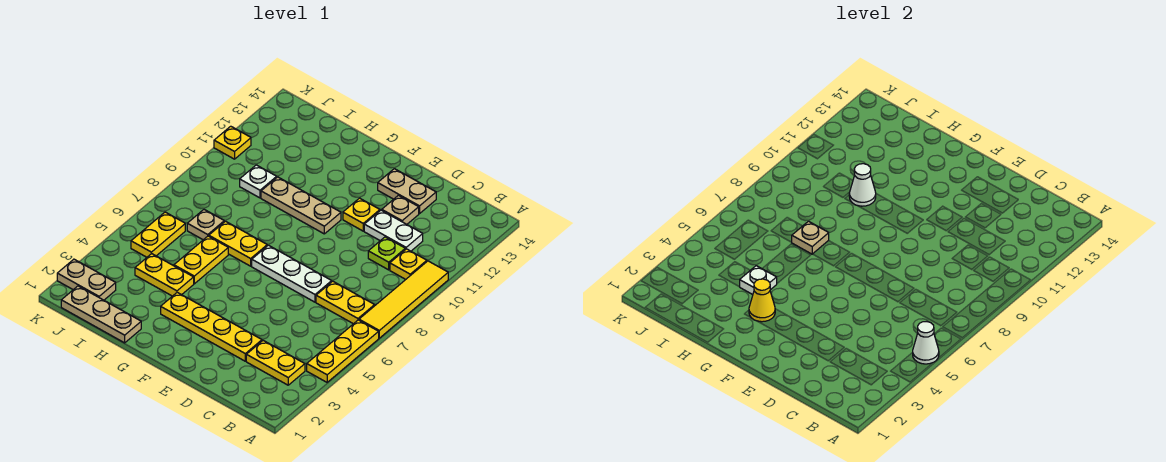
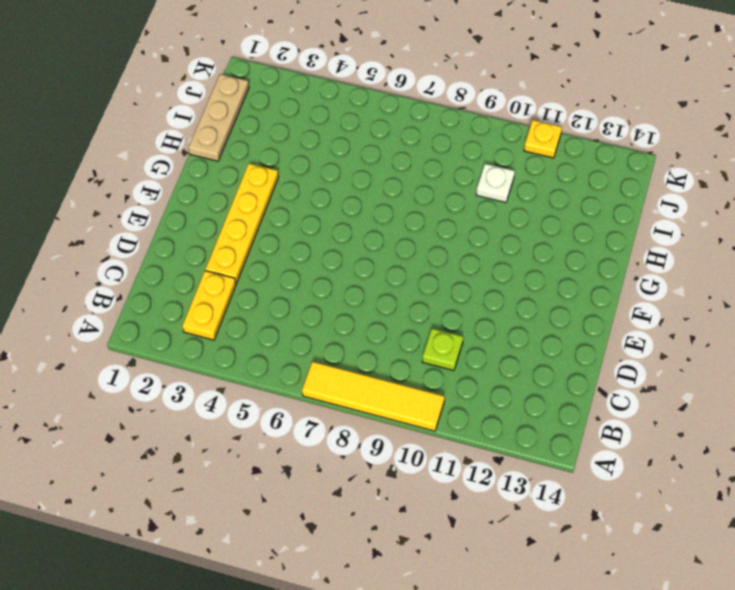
none -> yellow plate A4:A6 level 1
none -> yellow plate B7:C7 level 1
none -> yellow plate B10 level 1

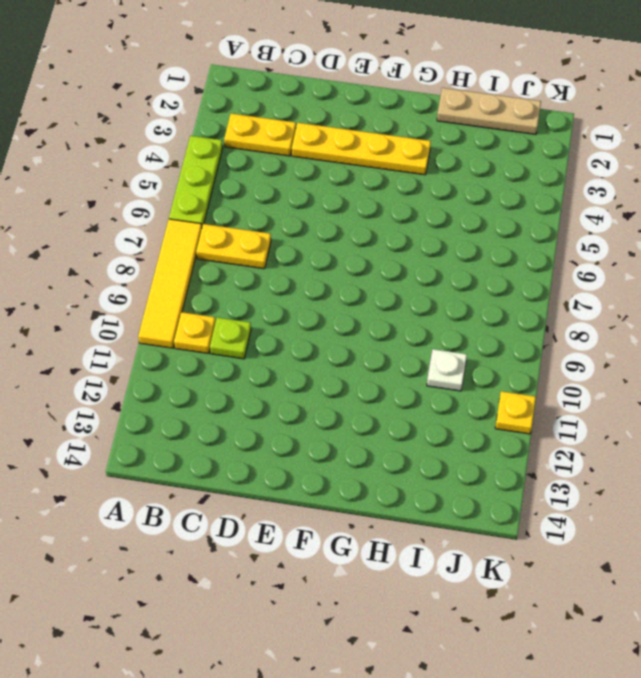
lime plate A4:A6 level 1 -> yellow plate A4:A6 level 1
none -> white plate C11:D11 level 1
none -> white plate D7:F7 level 1
none -> tan plate D12 level 1

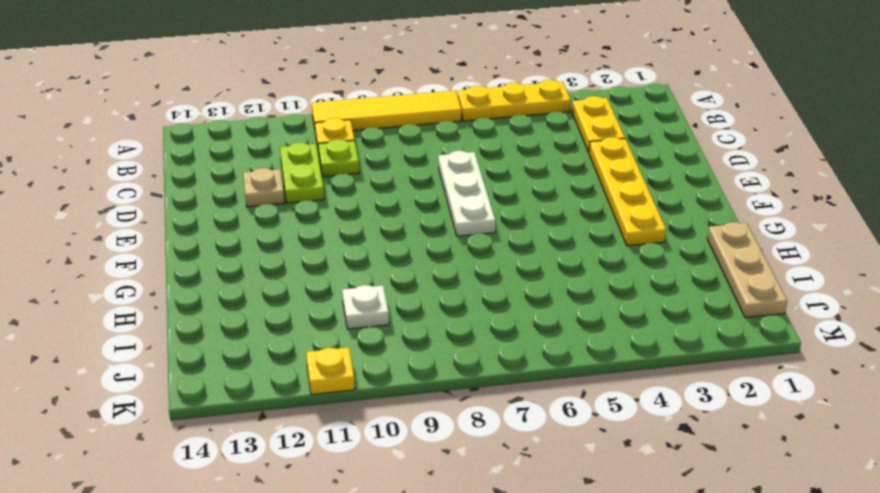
lime plate C11:D11 level 1 -> white plate C11:D11 level 1
none -> yellow plate B7:C7 level 1
none -> tan plate D13:E13 level 1
none -> yellow plate E11 level 1

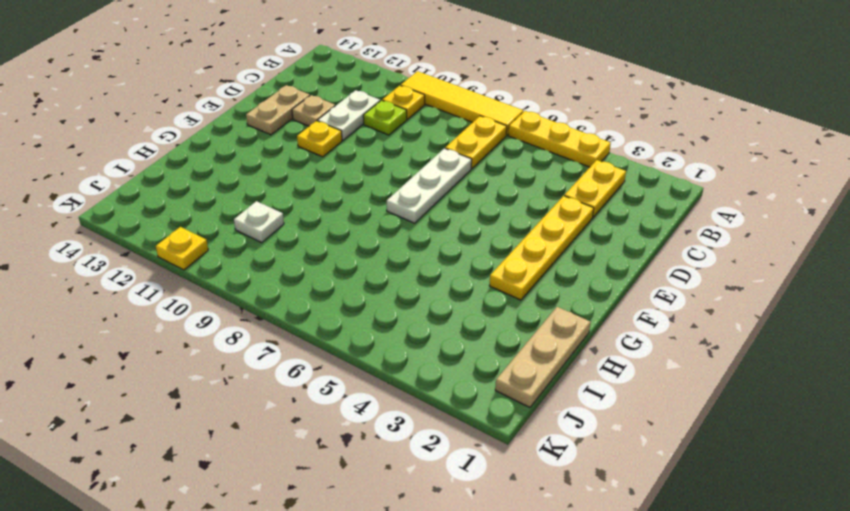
none -> tan plate F10:H10 level 1
none -> yellow plate G7:H7 level 1
none -> yellow plate H4:I4 level 1

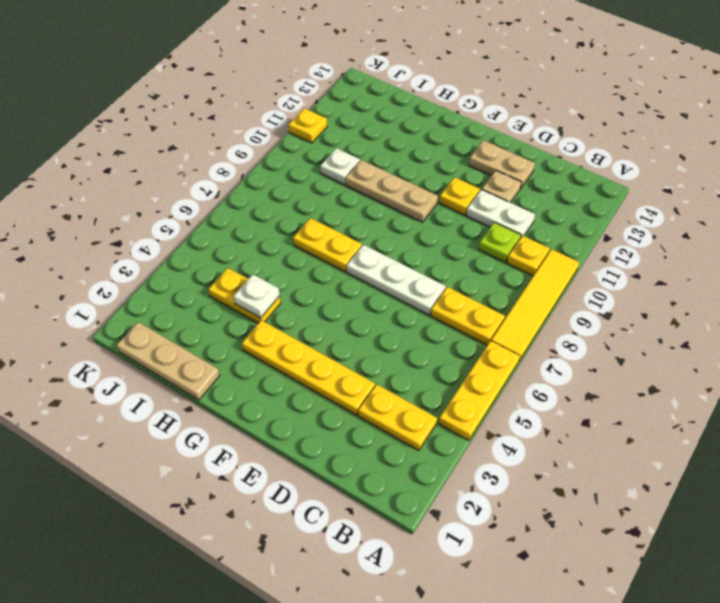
none -> yellow plate H5:H6 level 1
none -> tan plate I7 level 1
none -> tan plate J2:K2 level 1

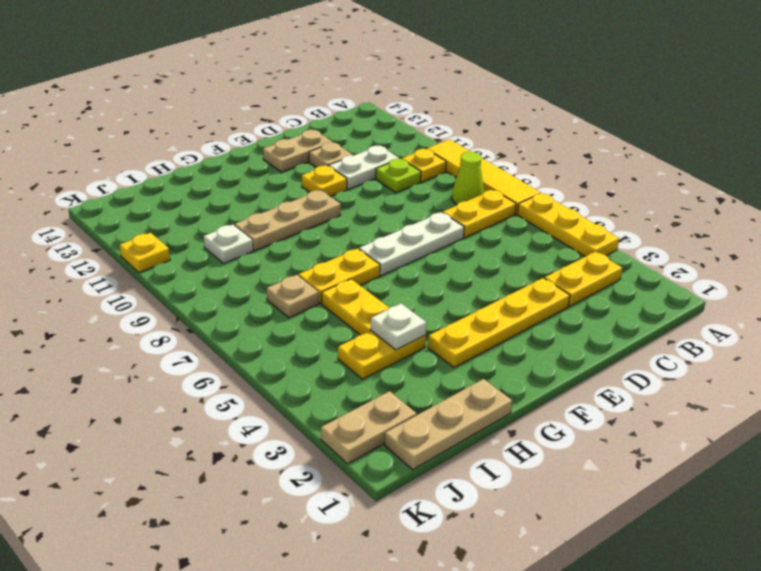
lime cone B8 level 1 -> none
none -> yellow plate J5:J6 level 1
none -> white cone A5 level 2
none -> yellow cone G3 level 2

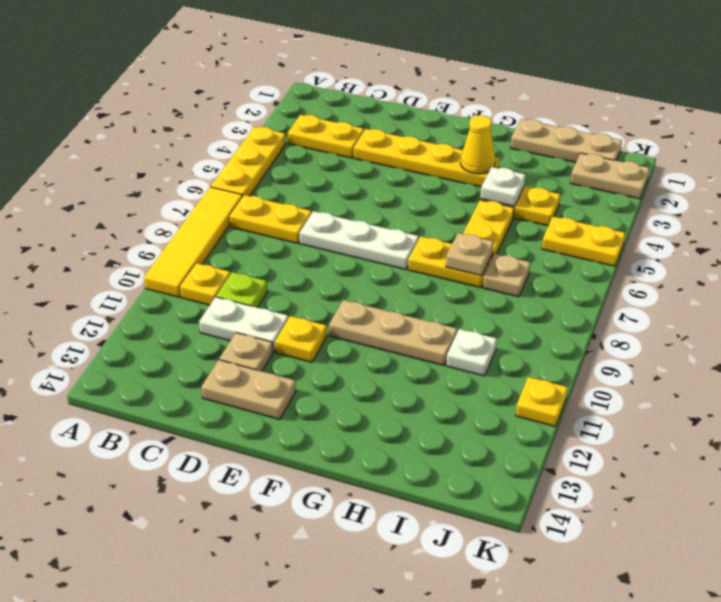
yellow plate J5:K5 level 1 -> yellow plate J5:J6 level 1
none -> white cone A5 level 2
none -> white cone H10 level 2

